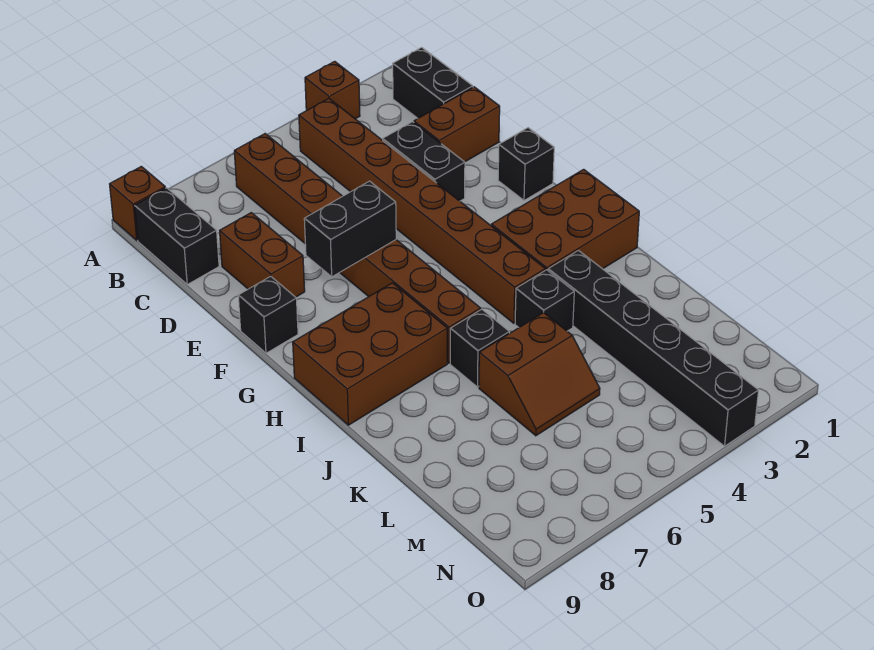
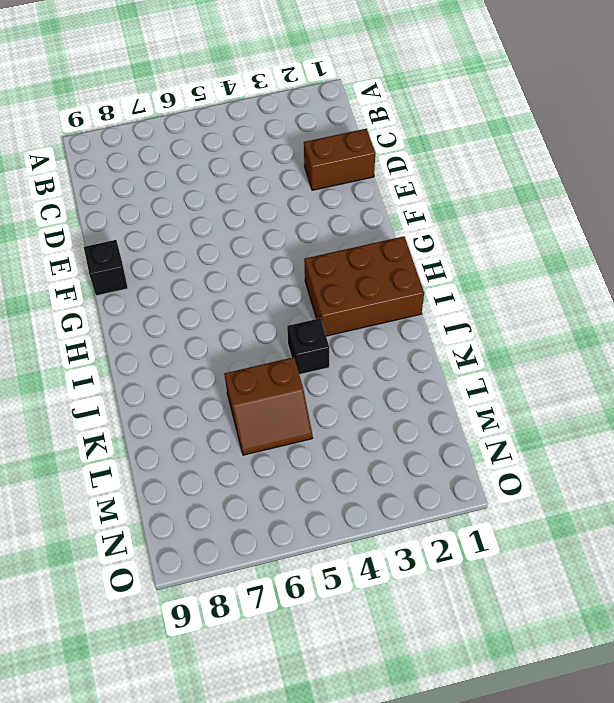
none -> brown brick A3 level 1
none -> brown brick A9 level 1
none -> black brick B1:C1 level 1

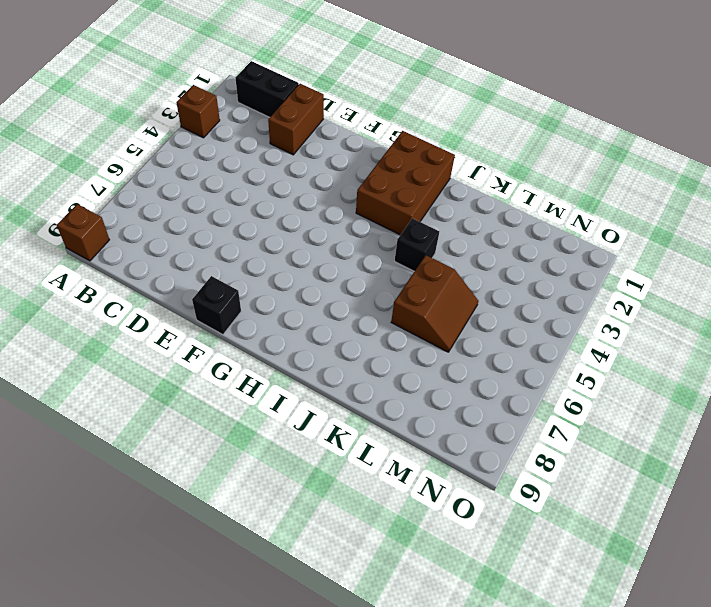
none -> brown brick B4:I4 level 1
none -> brown brick B6:I6 level 1
none -> black brick B9:C9 level 1

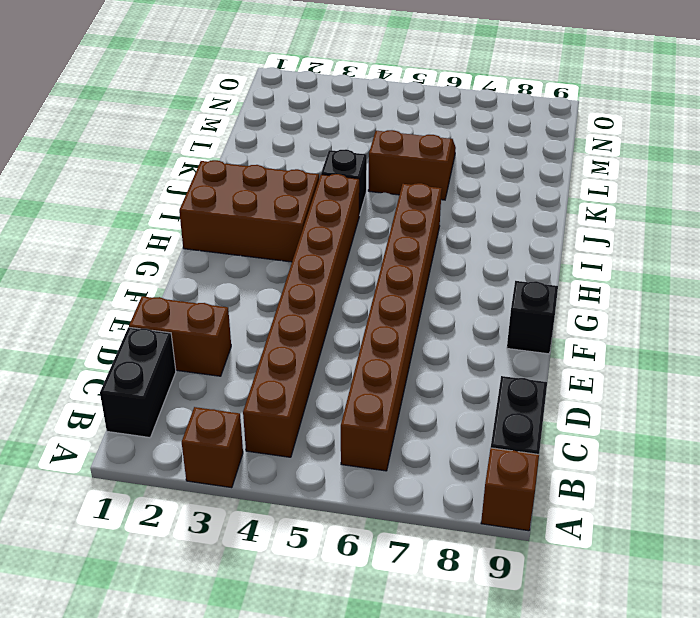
none -> black brick D3:E3 level 1
none -> brown brick D8:E8 level 1
none -> black brick F1 level 1

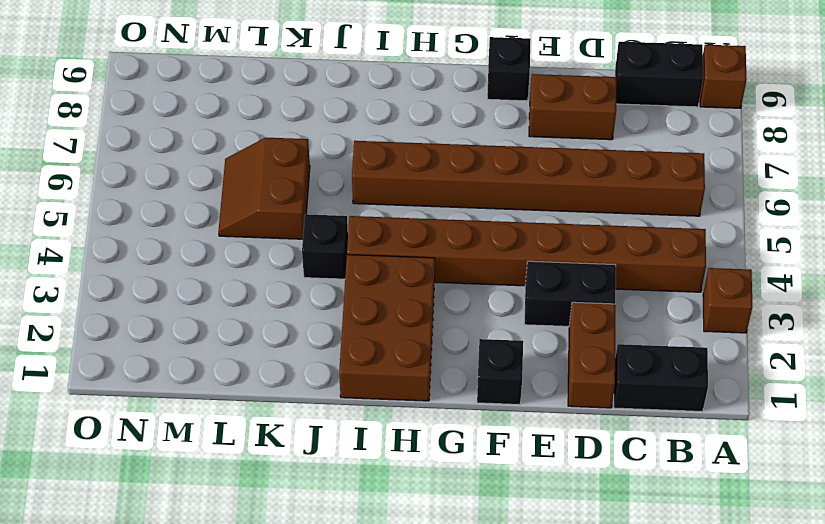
none -> brown brick H7:I9 level 1
none -> black brick J3:O3 level 1
none -> black brick J6 level 1

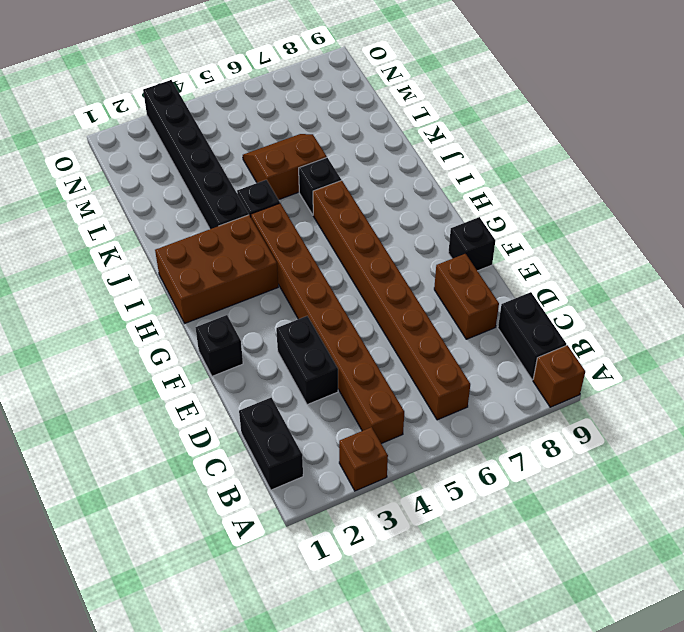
none -> brown brick D1:D2 level 1
none -> brown brick H7:I9 level 1
none -> black brick F6:F7 level 2

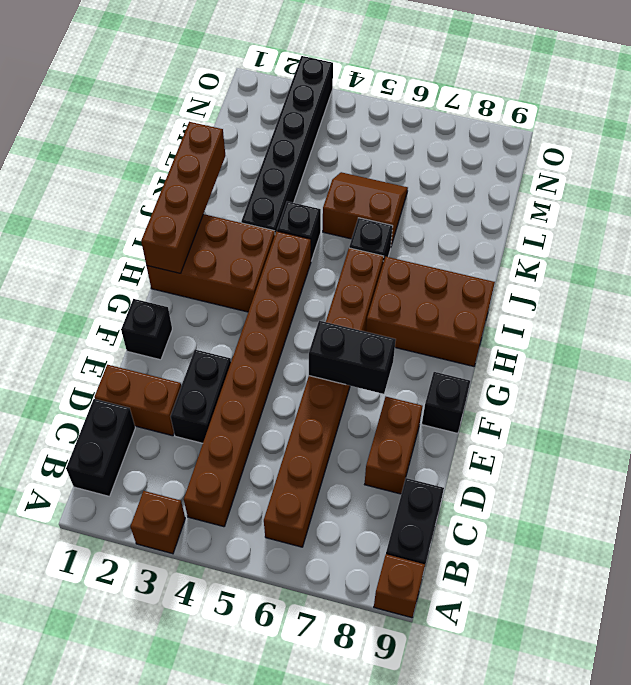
brown brick H1:K1 level 2 -> none

